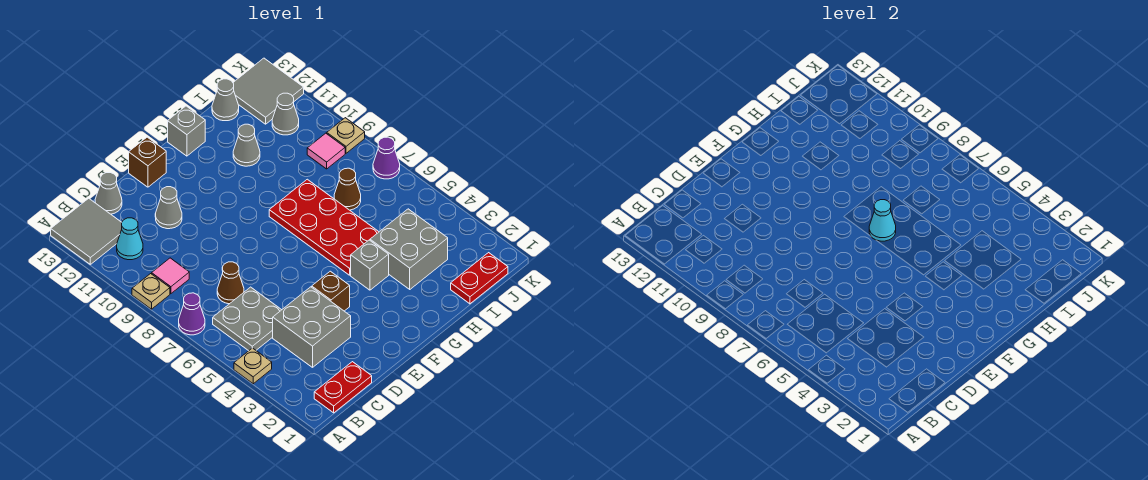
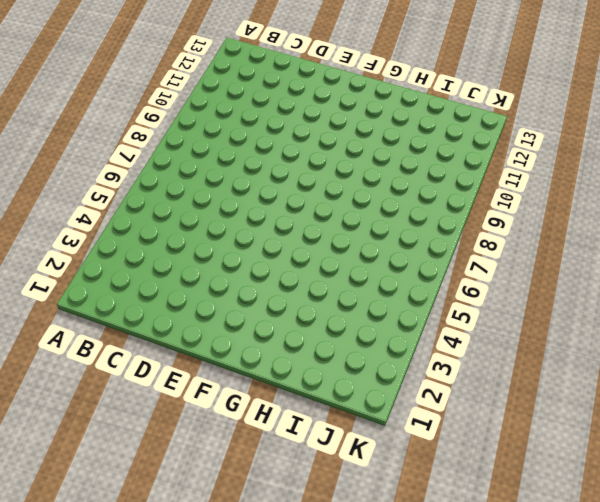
none -> tan plate A4 level 1
none -> purple cone A7 level 1
none -> tan plate A9 level 1

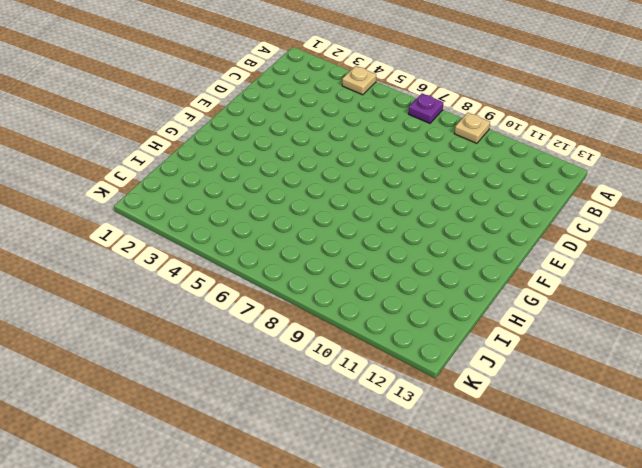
purple plate A7 level 1 -> purple cone A7 level 1
none -> grey tile A12:B13 level 1
none -> red plate B1:C1 level 1
none -> grey plate B5:C6 level 1

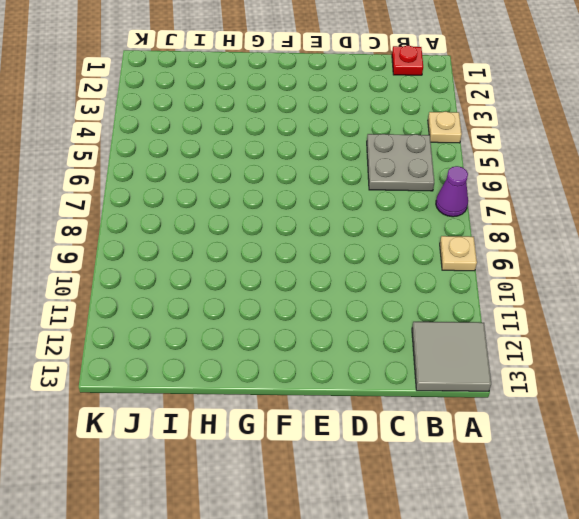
red plate B1 level 1 -> red plate B1:C1 level 1
none -> pink tile B9 level 1
none -> cyan cone B11 level 1
none -> grey brick C3:D4 level 1

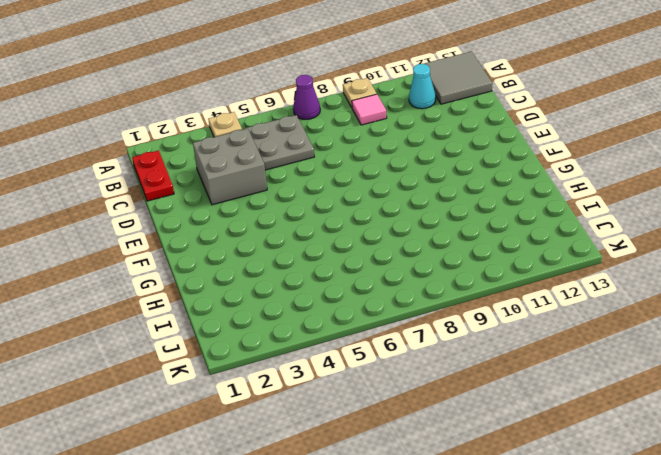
none -> brown cone C7 level 1
none -> grey cone C13 level 1
none -> grey cone D11 level 1

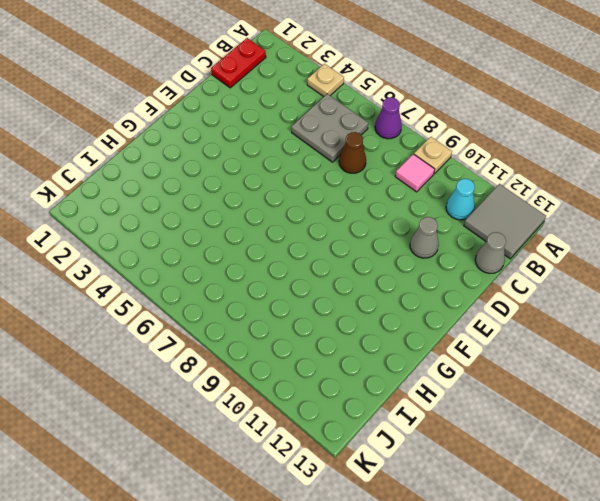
none -> grey brick C3:D4 level 1
none -> brown brick E4 level 1
none -> brown brick E13 level 1

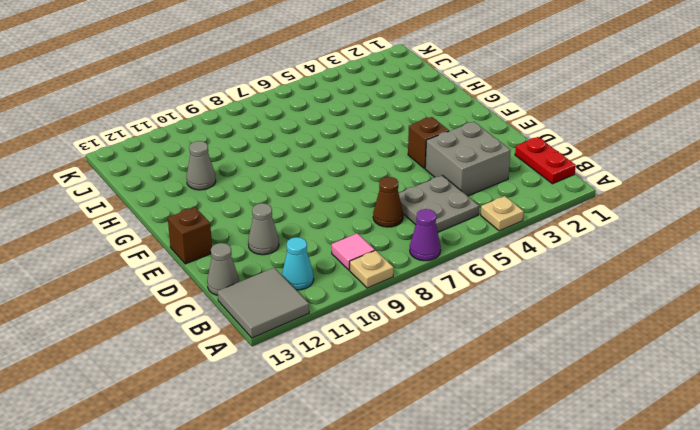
none -> grey brick G4 level 1
none -> red plate G5:H8 level 1
none -> grey brick G13 level 1

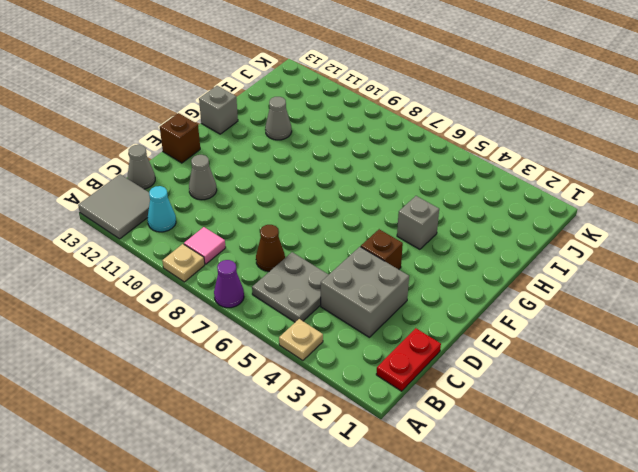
none -> red plate G5:H8 level 1
none -> grey brick H3:I4 level 1
none -> red plate I1:J1 level 1

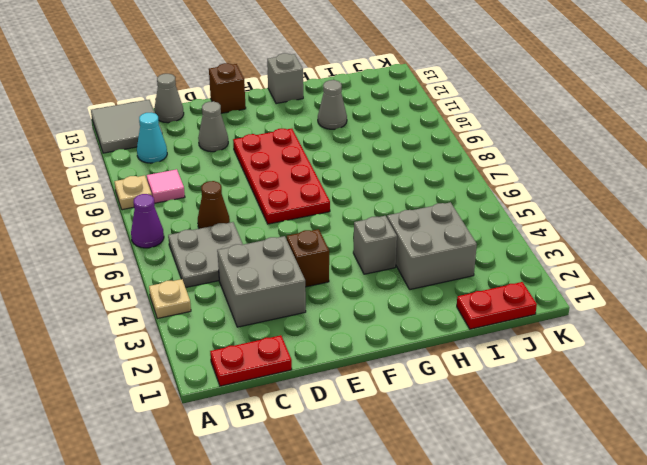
red plate E7:F10 level 1 -> red plate G5:H8 level 1
none -> brown cone I7 level 1
none -> grey cone I13 level 1
none -> pink tile J9 level 1

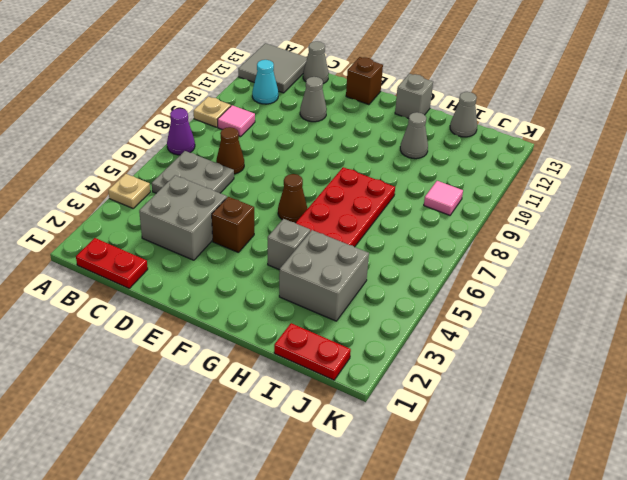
brown cone F6 level 1 -> brown cone I7 level 1
none -> grey cone J11 level 1
none -> grey tile J12:K13 level 1
none -> purple cone K7 level 1

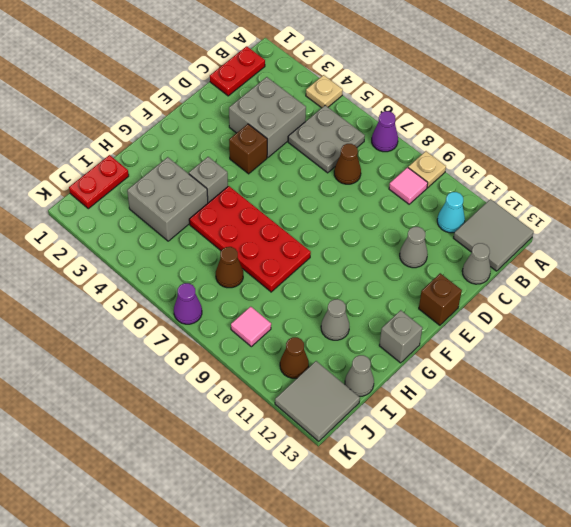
brown cone J11 level 1 -> grey cone J11 level 1
none -> tan plate K9 level 1
none -> cyan cone G7 level 2

